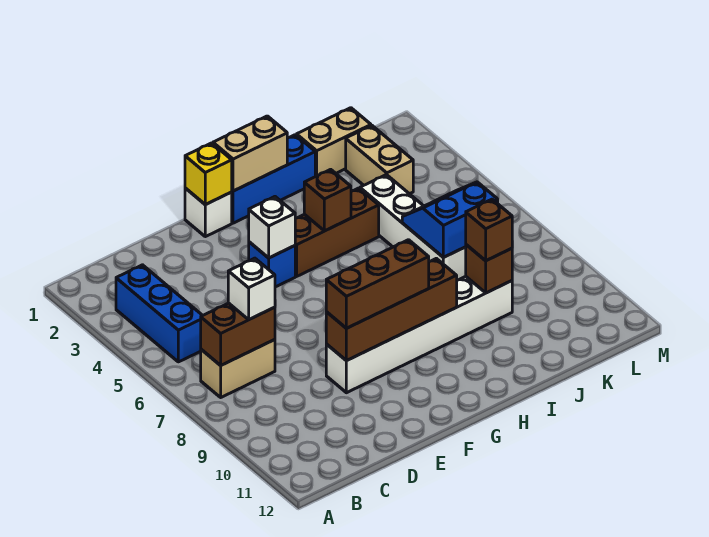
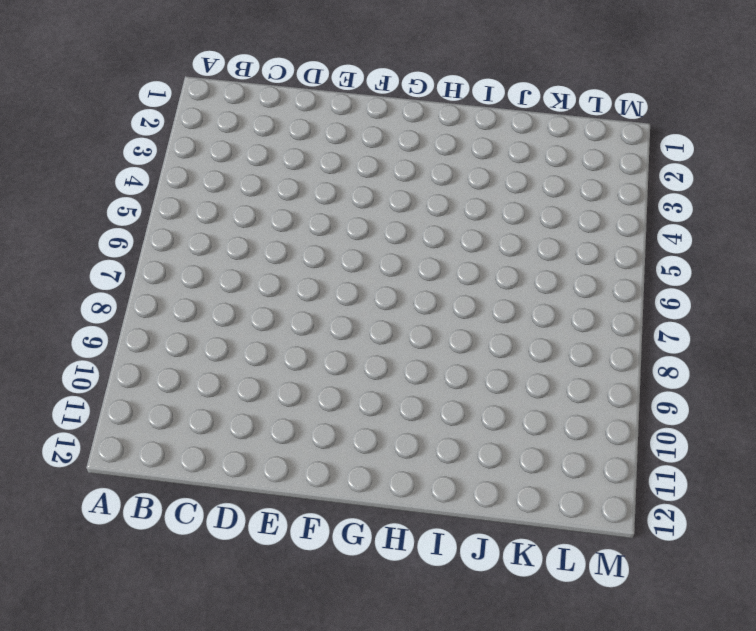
none -> blue brick B3:B5 level 1
none -> tan brick B7:C7 level 1
none -> white brick E9:J9 level 1

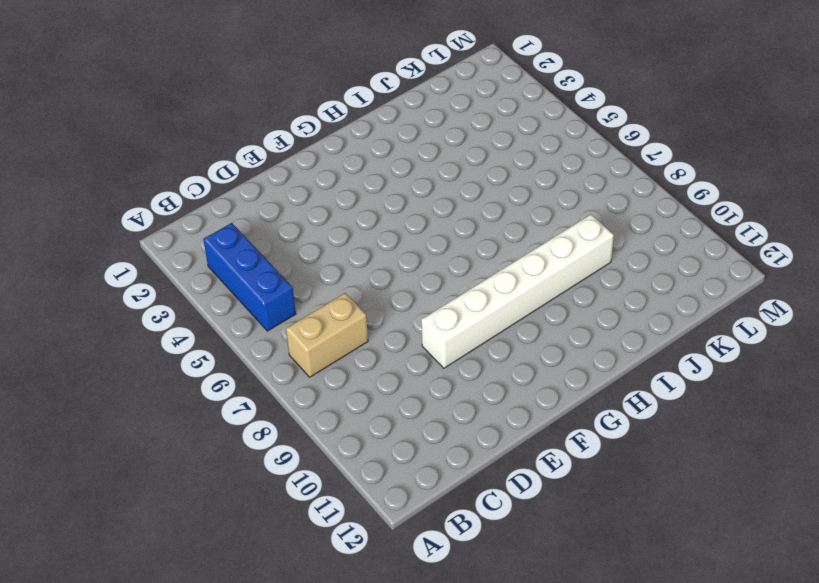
none -> white brick F1 level 1
none -> blue brick F4 level 1
none -> blue brick G1:I1 level 1

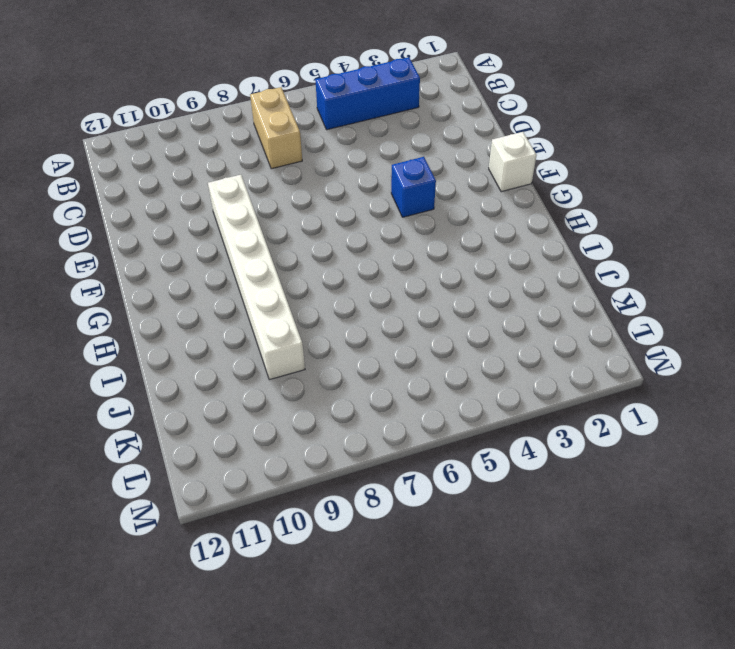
none -> blue brick G1:I1 level 1
none -> brown brick G4:I4 level 1
none -> tan brick J1:K1 level 1

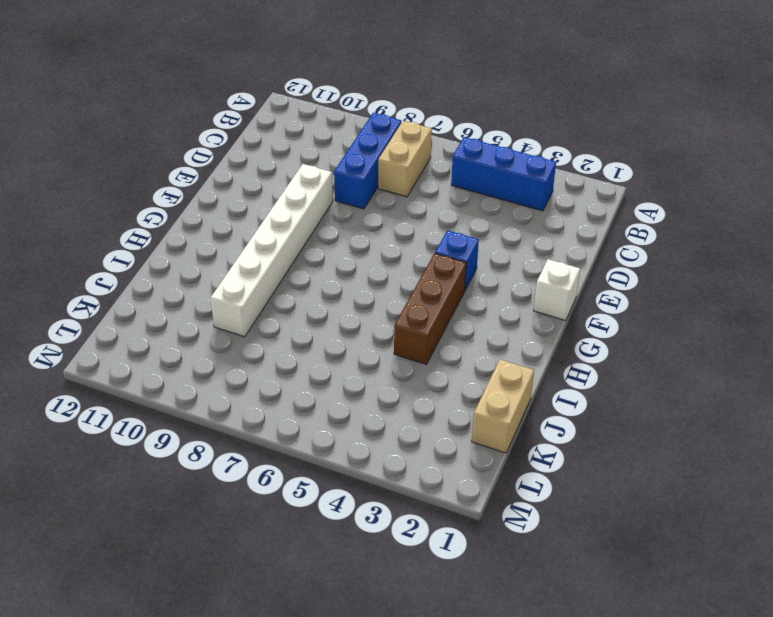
blue brick B8:D8 level 1 -> blue brick G1:I1 level 1
none -> white brick J4:J7 level 1
none -> tan brick K2:K3 level 1
none -> brown brick B7:C7 level 2

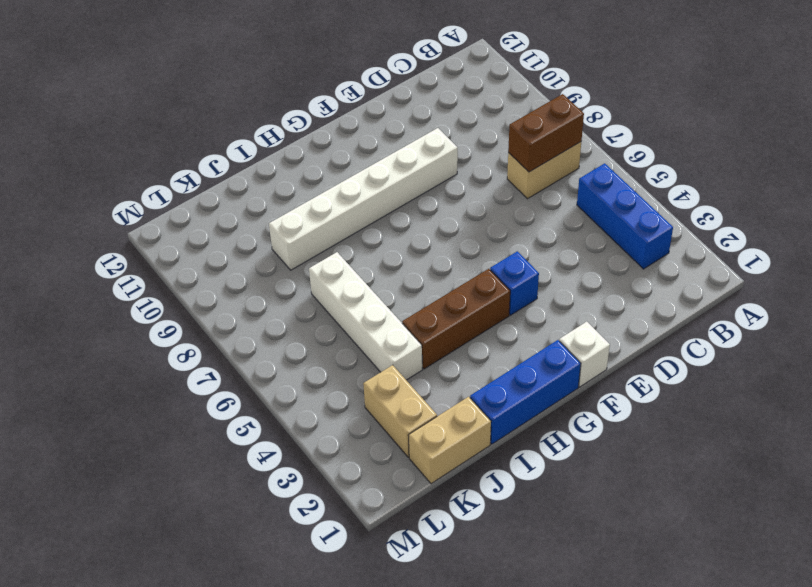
none -> brown brick E9:H9 level 2
none -> yellow brick F1 level 2
none -> white brick F4 level 2

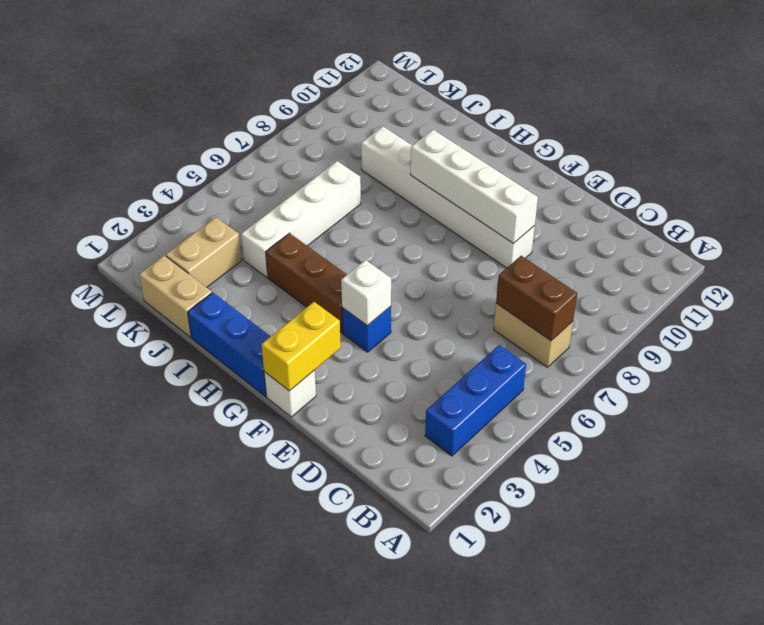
white brick E9:H9 level 2 -> brown brick E9:H9 level 2
yellow brick F1:F2 level 2 -> yellow brick F1 level 2
none -> tan brick G1:H1 level 2
none -> brown brick H4 level 2
none -> blue slope J6:K7 level 2 top 7

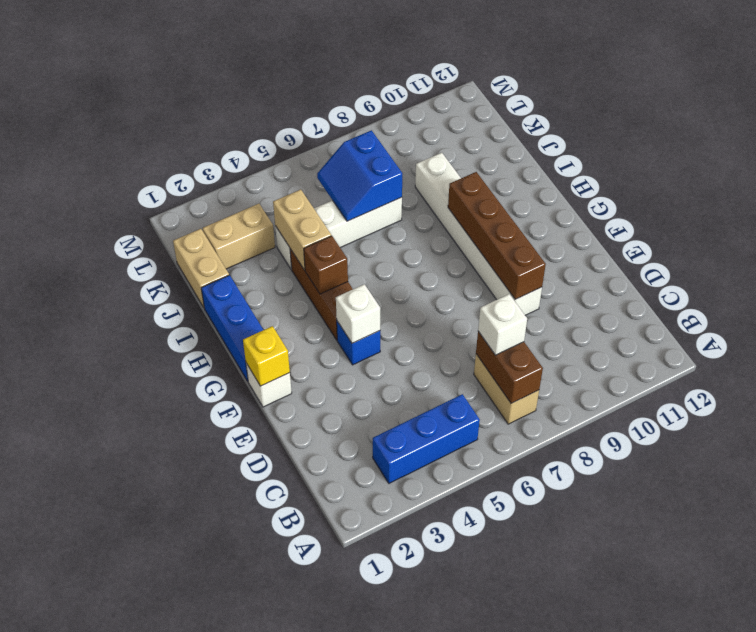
tan brick I4:J4 level 2 -> tan brick G1:H1 level 2
none -> brown brick J9 level 2
none -> brown brick E9:G9 level 3
none -> brown brick J9 level 3

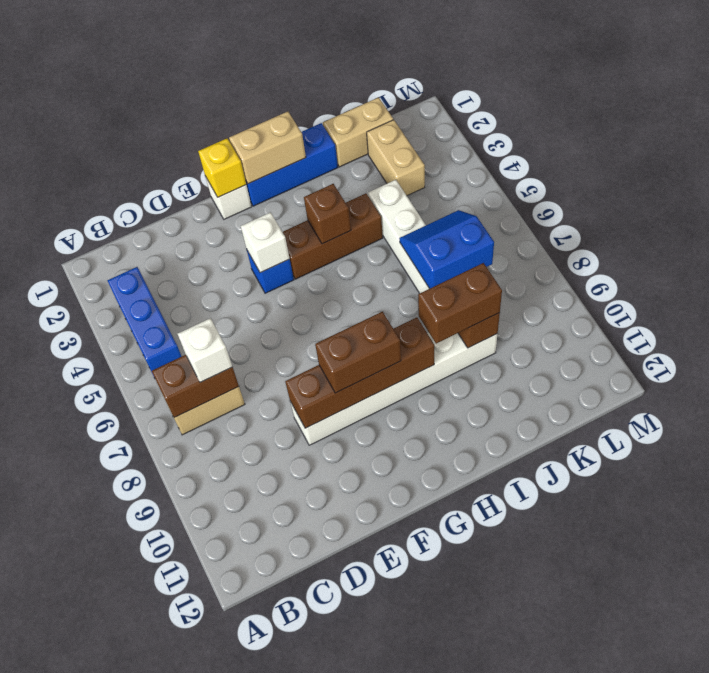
brown brick F9:G9 level 3 -> brown brick E9:G9 level 3
brown brick I9:J9 level 3 -> brown brick J9 level 3

